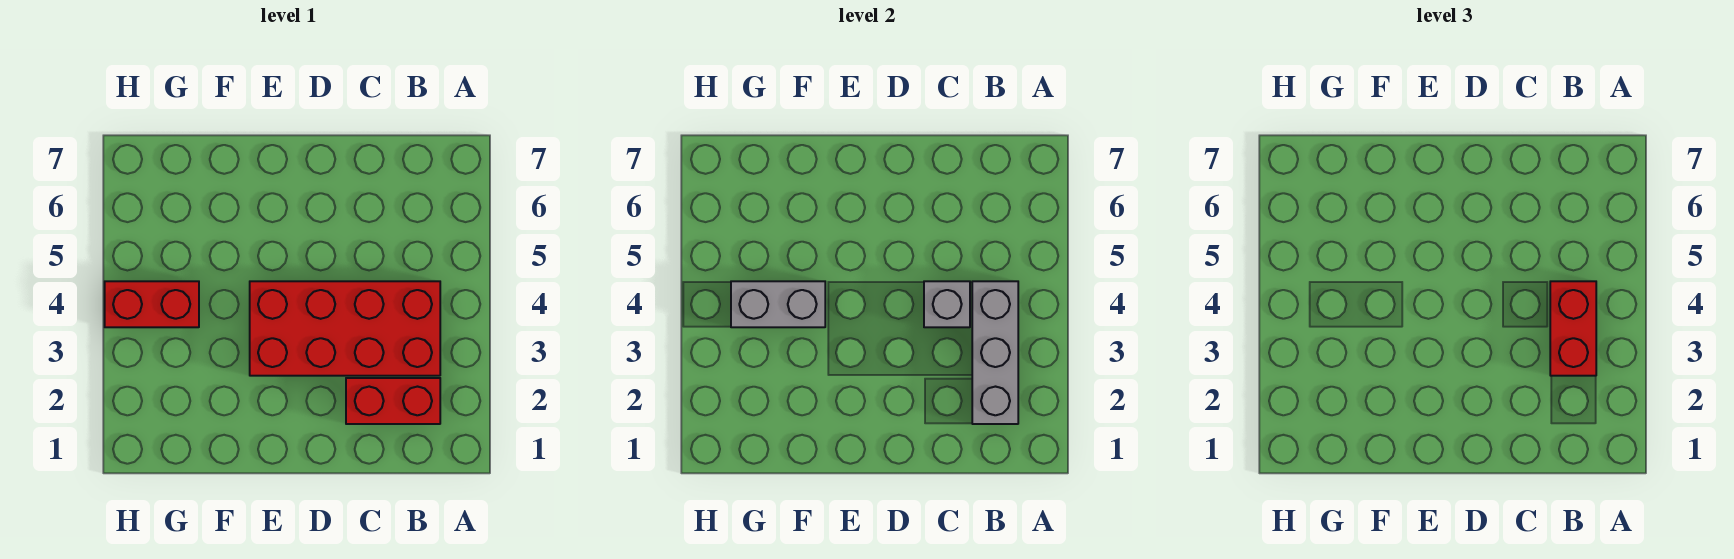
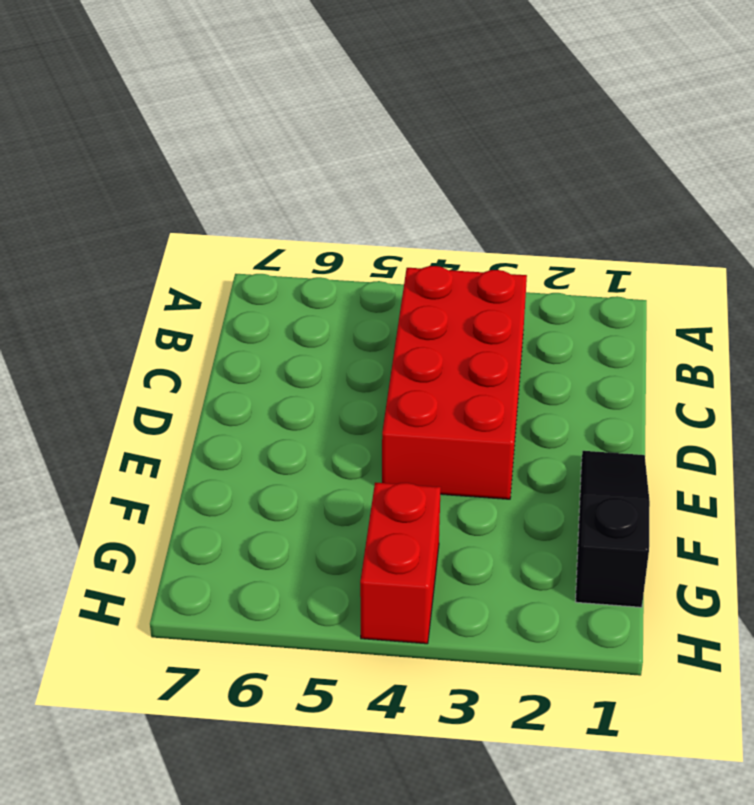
black slope E1:G1 level 1 top G -> none
none -> red brick B2:C2 level 1
none -> grey brick B2:B4 level 2

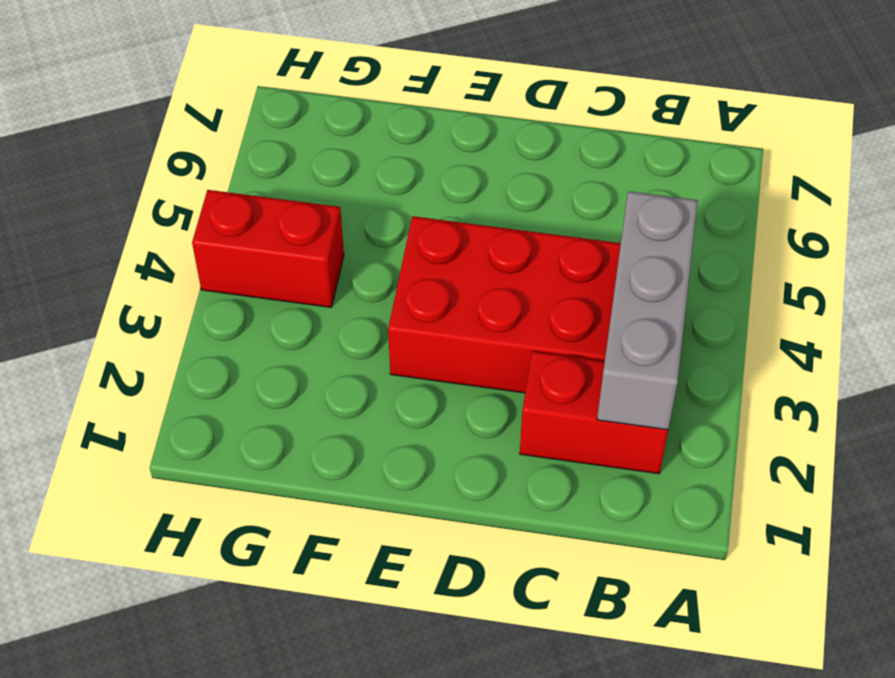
none -> grey brick C4 level 2
none -> grey brick F4:G4 level 2

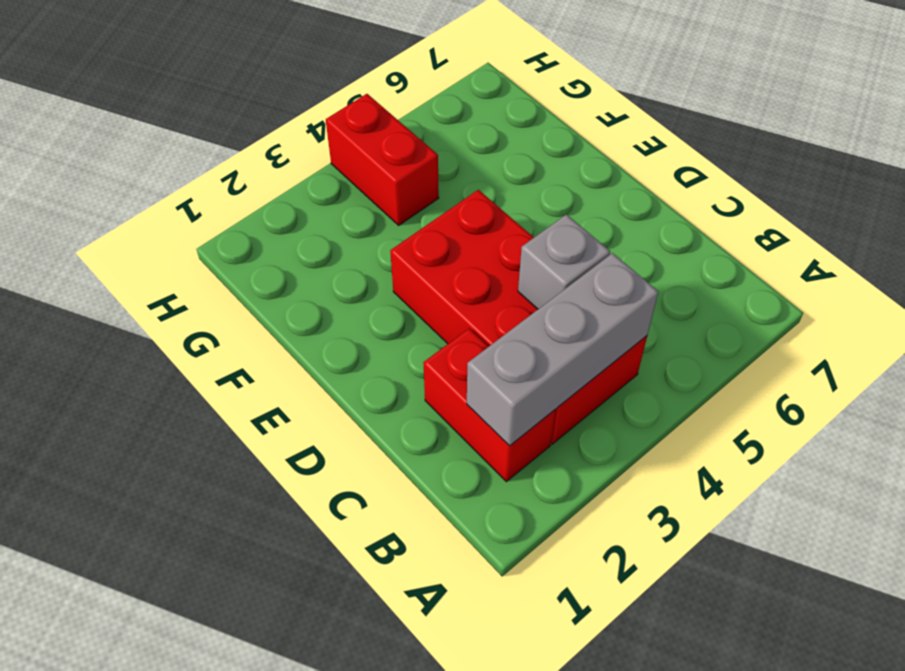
none -> grey brick F4:G4 level 2
none -> red brick B3:B4 level 3

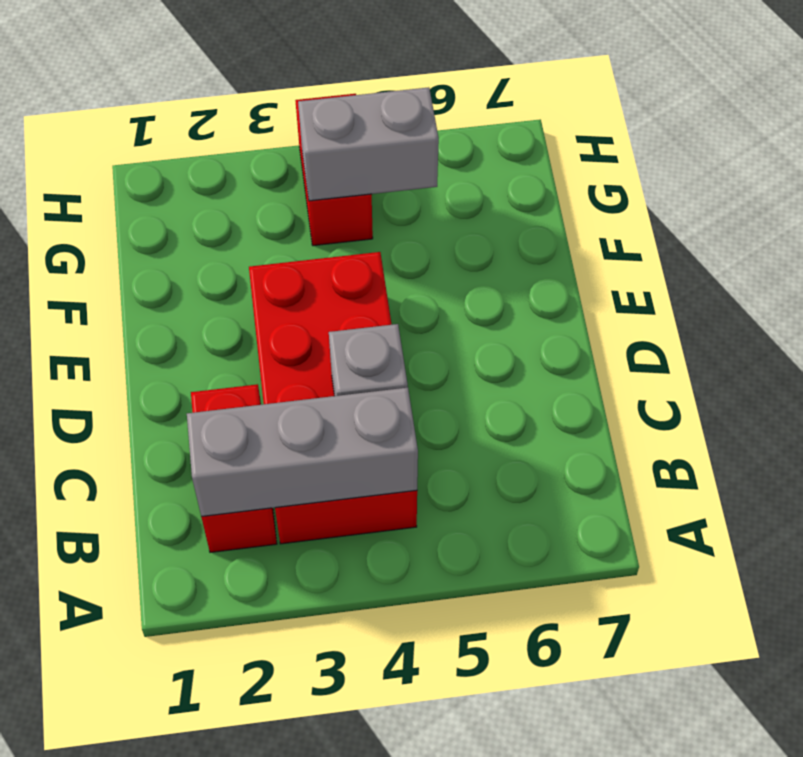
grey brick G4:G5 level 2 -> grey brick F4:G4 level 2
none -> red brick B3:B4 level 3

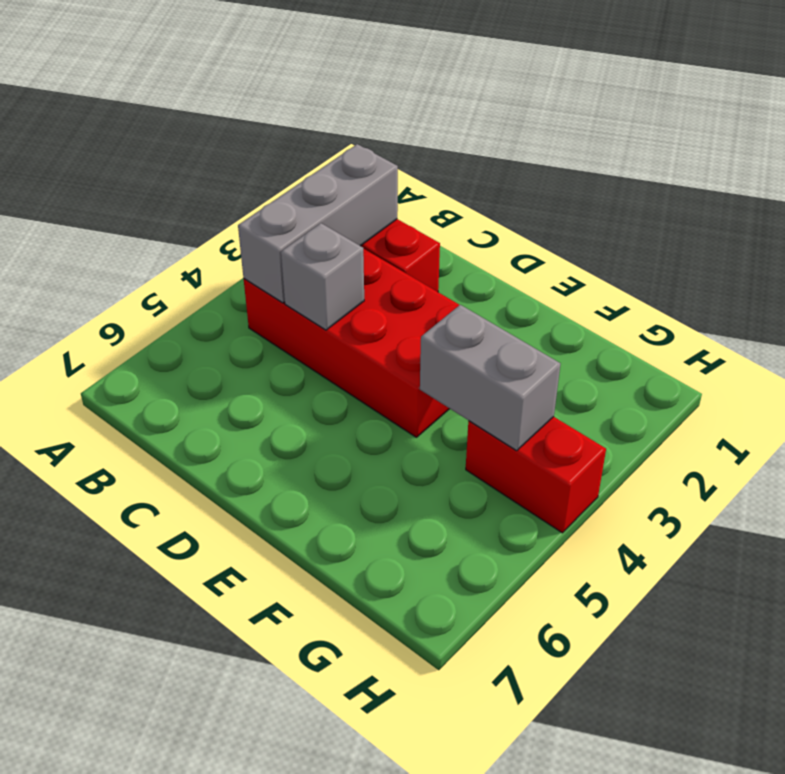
none -> red brick B3:B4 level 3

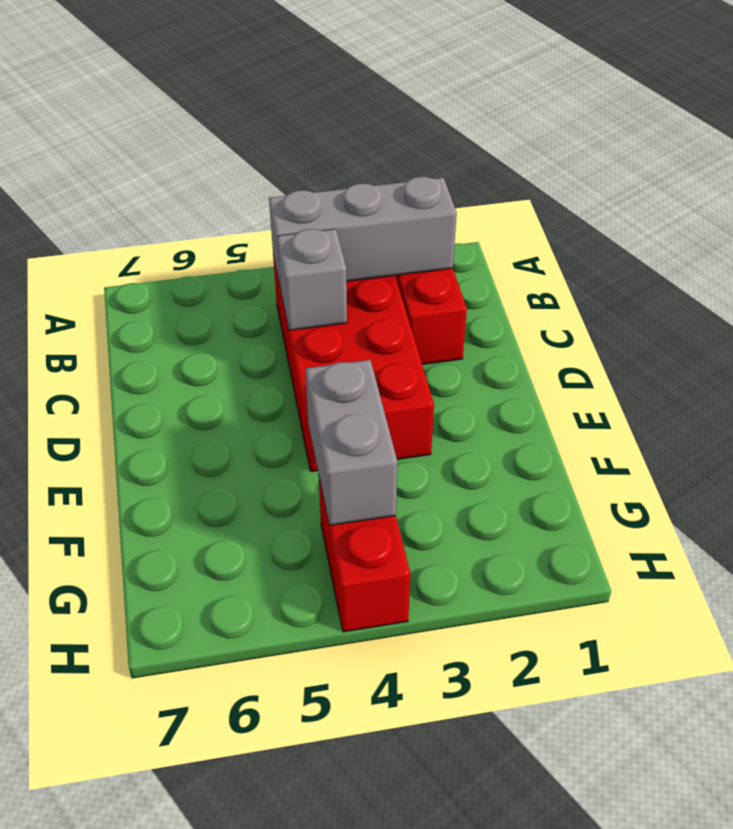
none -> red brick B3:B4 level 3

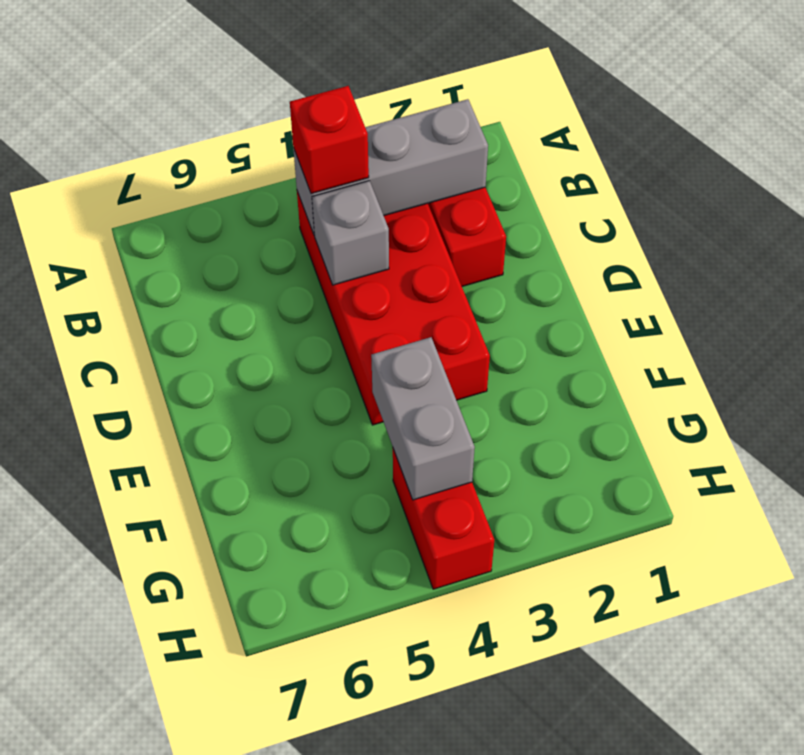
red brick B4 level 3 -> red brick B3:B4 level 3

